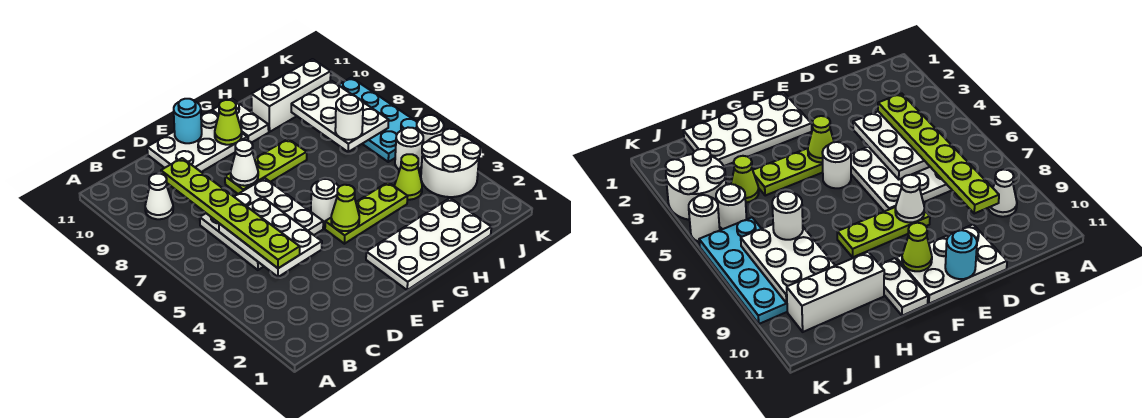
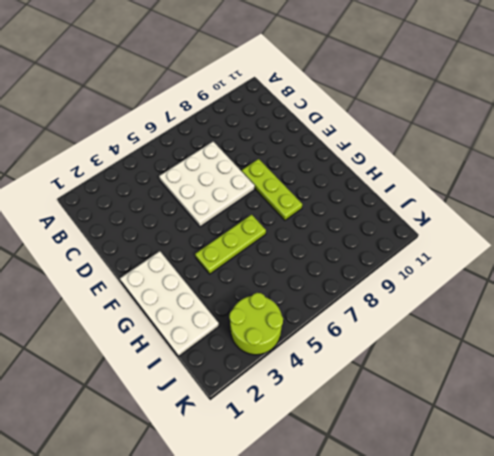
lime plate G4:G6 level 1 -> lime plate F4:H4 level 1
lime round brick J3:K4 level 1 -> white round brick J3:K4 level 1
none -> white cone B9 level 1
none -> white plate D10:F11 level 1
none -> white round brick F5 level 1

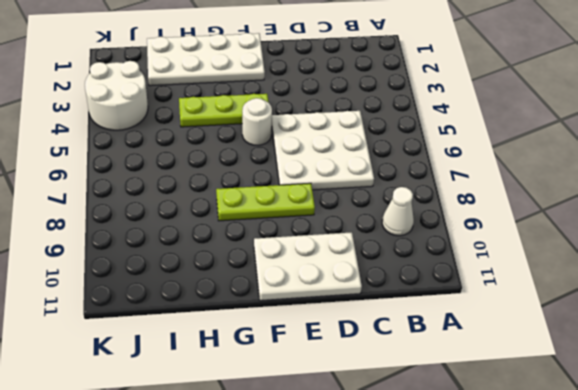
none -> white plate G10:G11 level 1
none -> white brick H10:J10 level 1
none -> lime cone I4 level 1

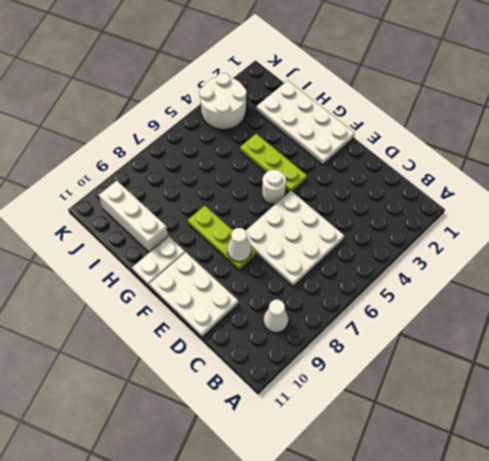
none -> lime cone I4 level 1
none -> white round brick J5 level 1
none -> cyan plate J6:K9 level 1

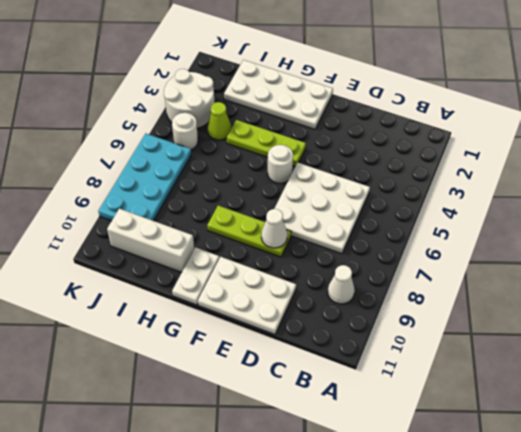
none -> white round brick K5 level 1
none -> white plate C4:D6 level 2
none -> cyan round brick E11 level 2

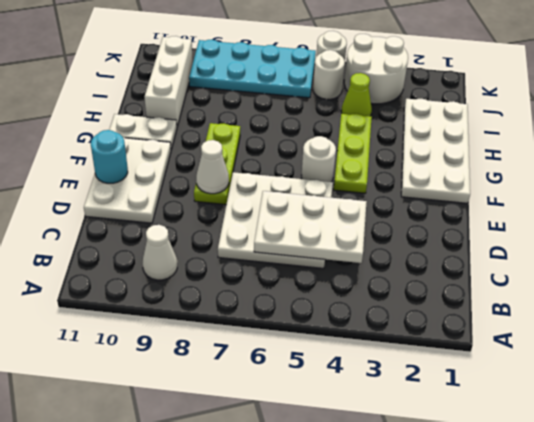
none -> lime cone F4 level 2
none -> lime cone F10 level 2
none -> white plate I7:J9 level 2

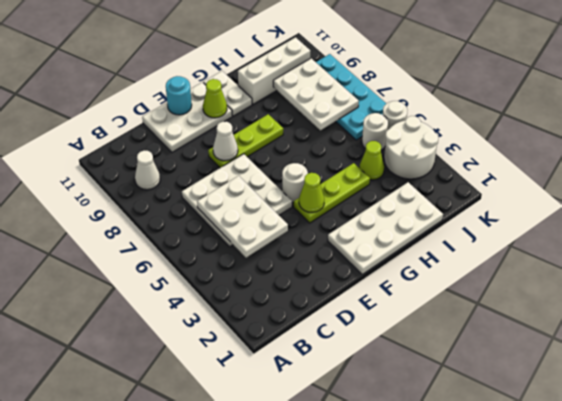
none -> lime plate C4:C9 level 3
none -> white round brick I7 level 3

